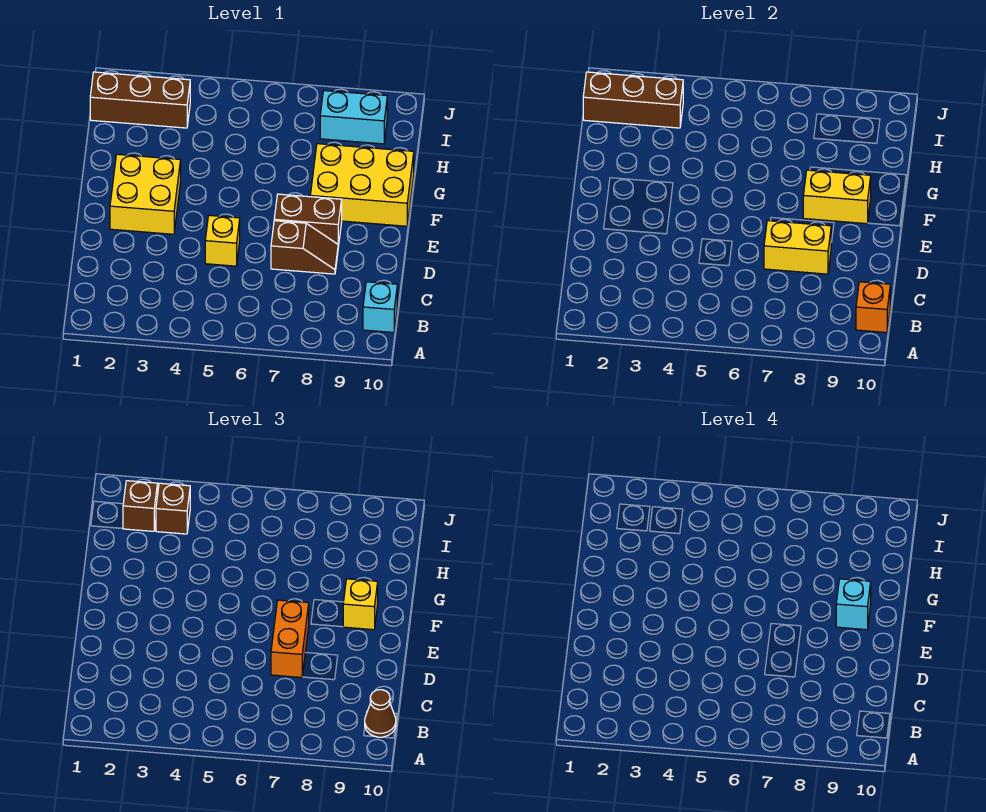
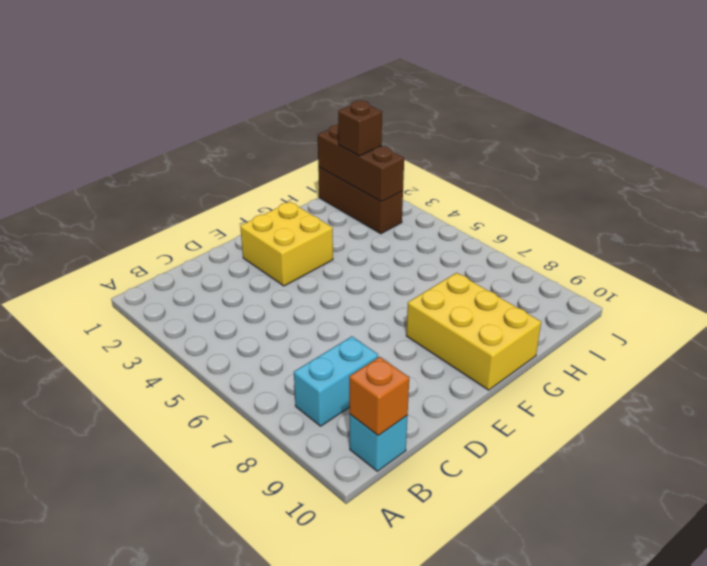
cyan brick B8:C8 level 1 -> cyan brick I8:I9 level 1
none -> yellow brick D5 level 1
none -> brown slope D7:D8 level 1 top 7
none -> brown brick E7:E8 level 1

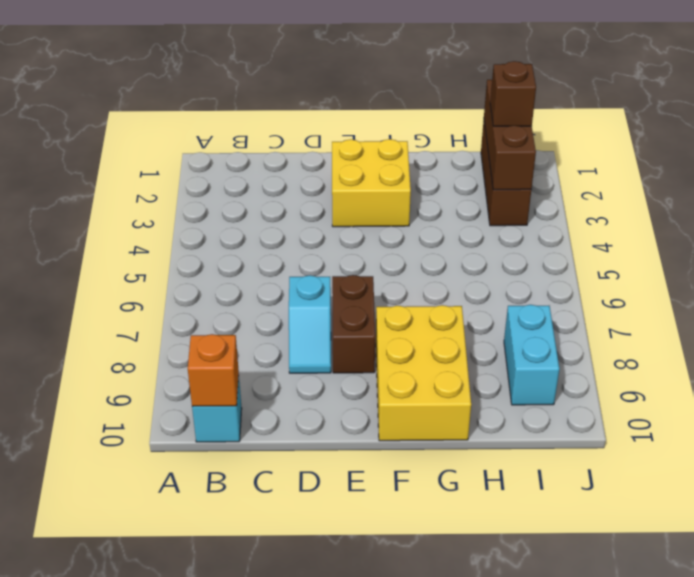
cyan slope D7:D8 level 1 top 7 -> brown slope D7:D8 level 1 top 7
none -> yellow brick D5 level 1
none -> yellow brick D7:D8 level 2
none -> yellow brick F8:F9 level 2

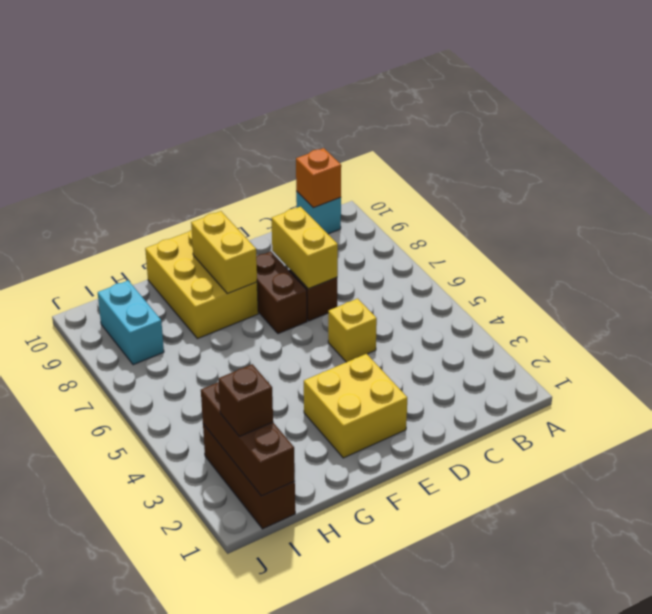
none -> brown cone B10 level 3
none -> orange brick D7:E7 level 3
none -> yellow brick F9 level 3

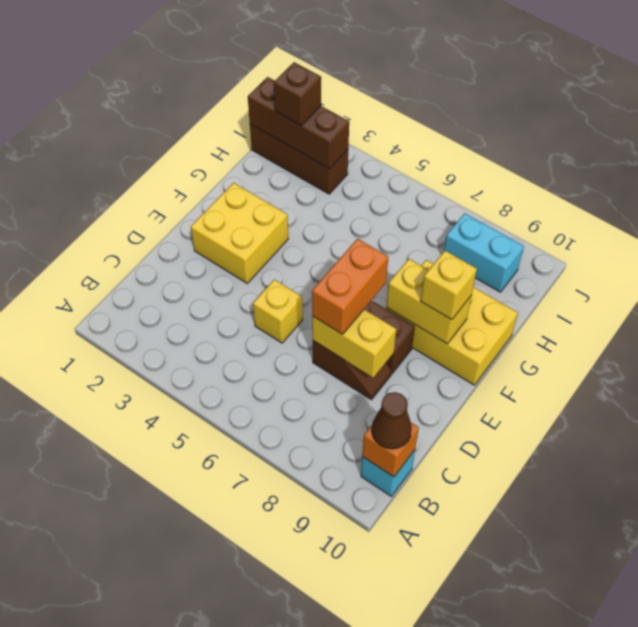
none -> brown brick I3 level 3
none -> cyan brick F9 level 4

